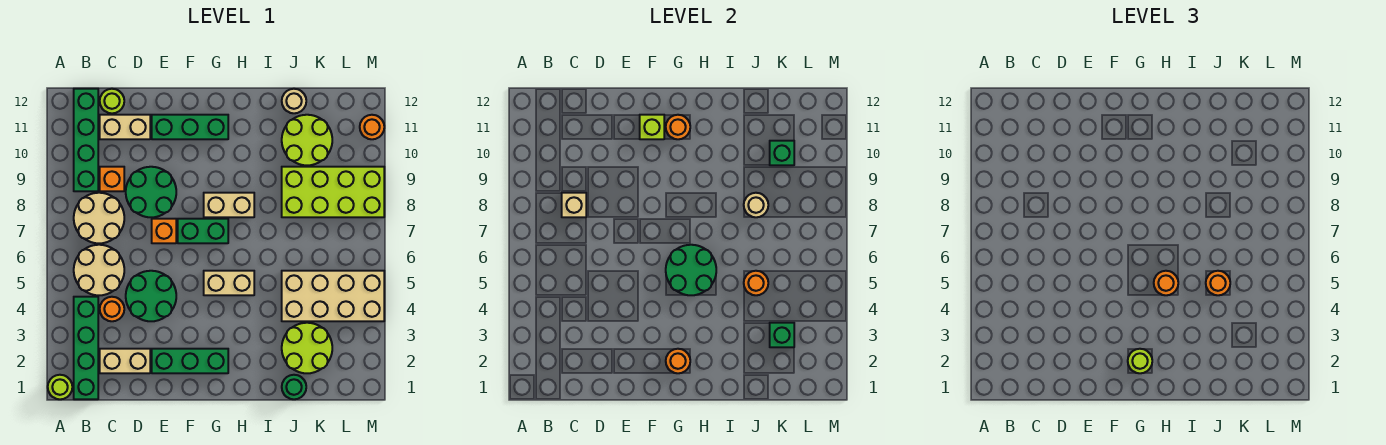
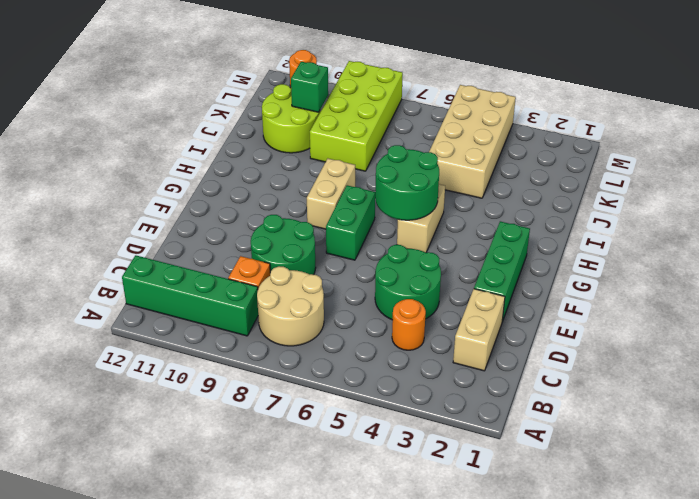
none -> lime round brick A1 level 1
none -> green brick B1:B4 level 1
none -> tan round brick B5:C6 level 1
none -> tan brick C11:D11 level 1

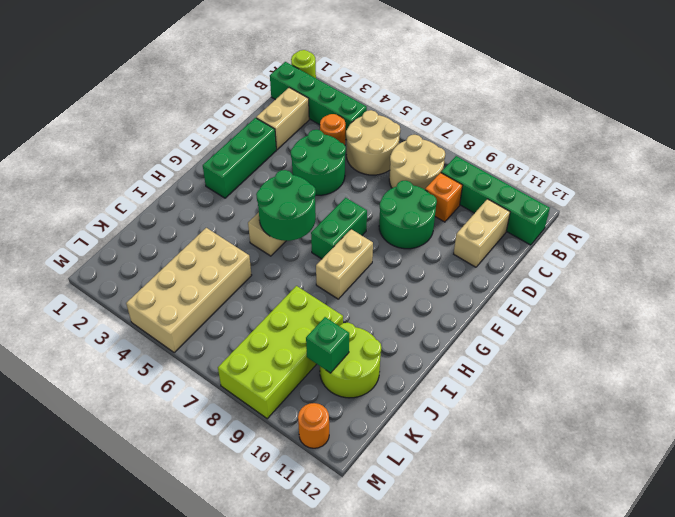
none -> lime round brick C12 level 1
none -> orange brick E7 level 1
none -> green brick E11:G11 level 1
none -> green round brick J1 level 1

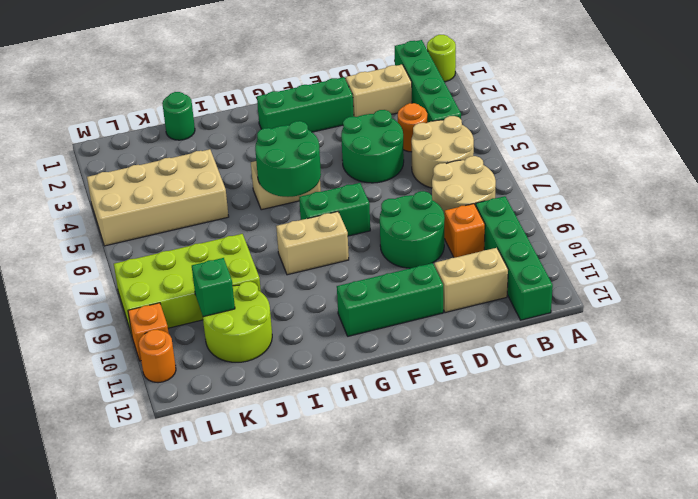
orange brick M10 level 1 -> orange brick E7 level 1
none -> lime round brick C12 level 1
none -> lime round brick J2:K3 level 1
none -> tan round brick J12 level 1
none -> tan brick C8 level 2

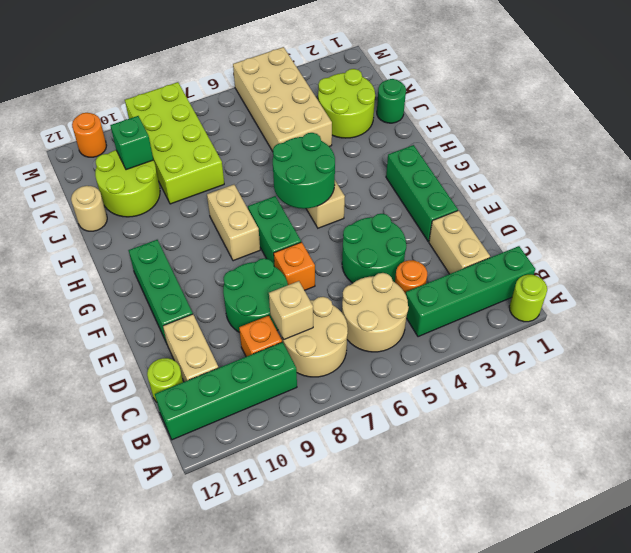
none -> lime brick F11 level 2
none -> orange round brick G2 level 2
none -> orange round brick G11 level 2
none -> orange round brick J5 level 2

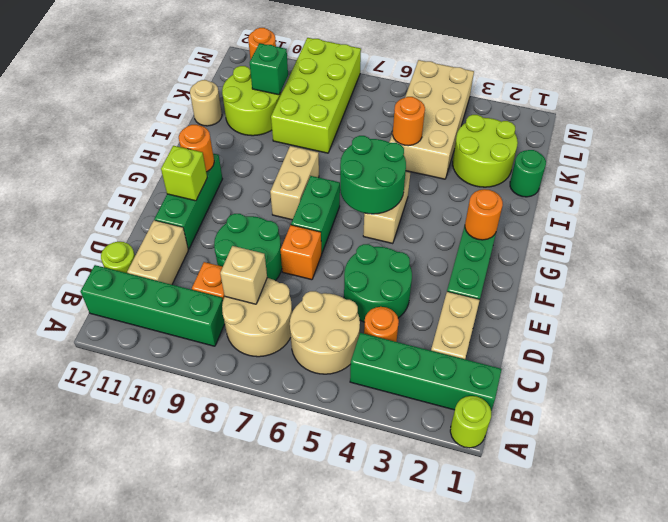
none -> tan round brick J8 level 2
none -> green brick K3 level 2
none -> lime round brick G2 level 3
none -> orange round brick H5 level 3

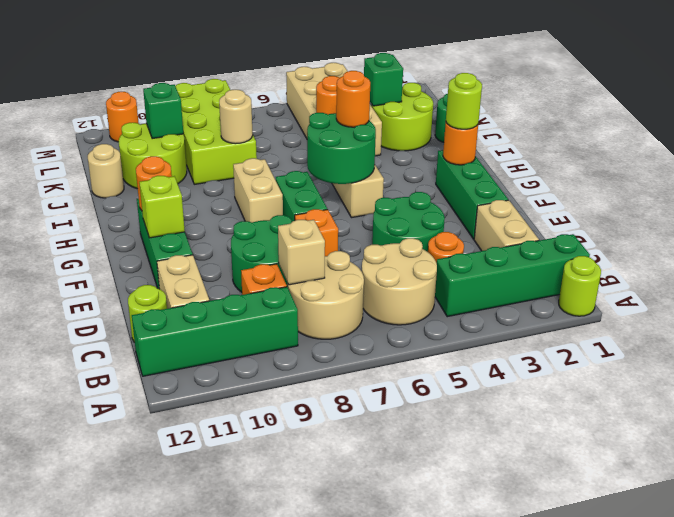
none -> orange round brick J5 level 3

